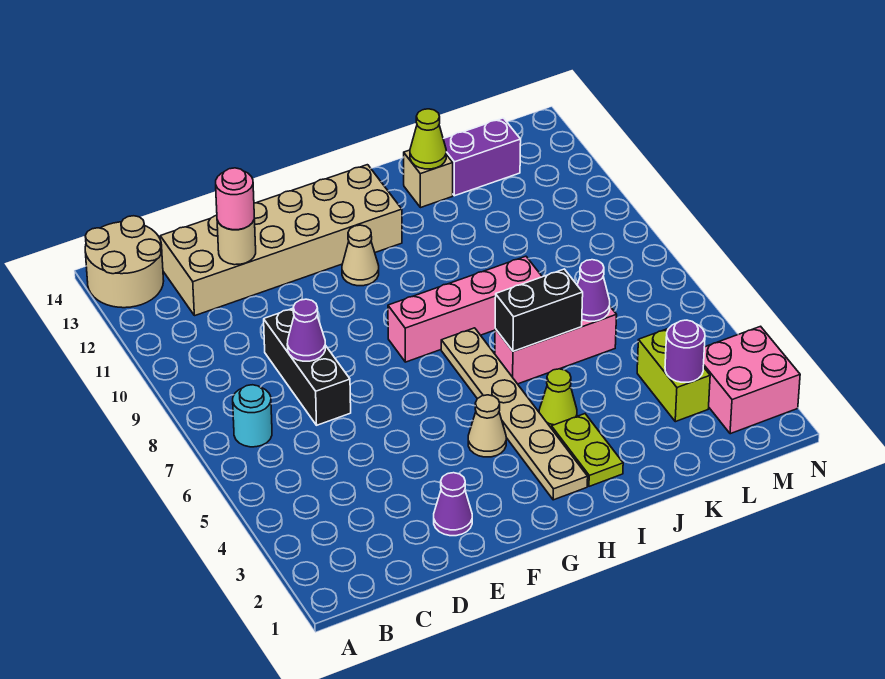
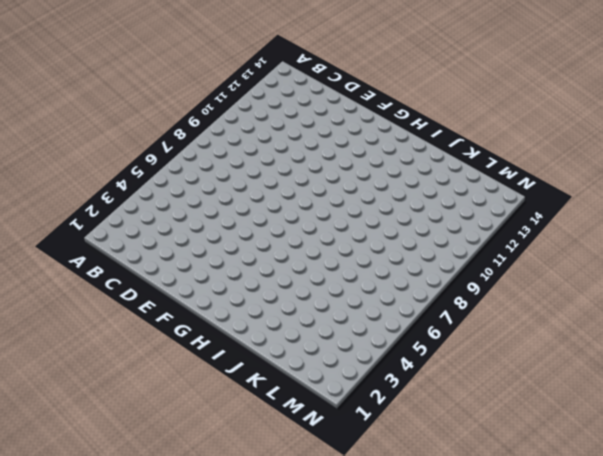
none -> tan round brick A13:B14 level 1
none -> cyan round brick B7 level 1
none -> tan brick C12:H13 level 1

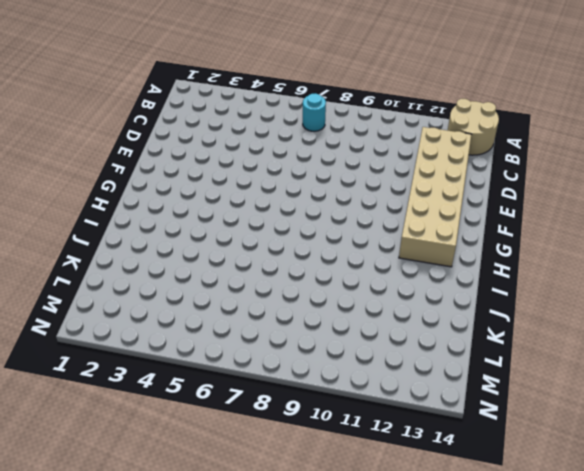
none -> black brick D7:D9 level 1
none -> purple cone E2 level 1
none -> tan cone G4 level 1

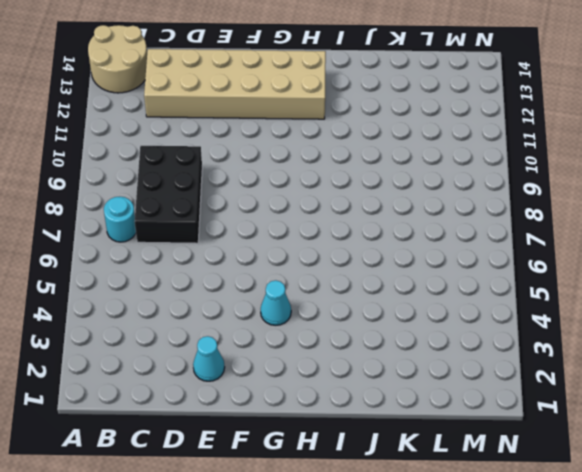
black brick C7:D9 level 1 -> black brick D7:D9 level 1
cyan cone E2 level 1 -> purple cone E2 level 1
cyan cone G4 level 1 -> tan cone G4 level 1
none -> pink brick G8:J8 level 1
none -> tan cone G11 level 1
none -> tan plate H2:H7 level 1

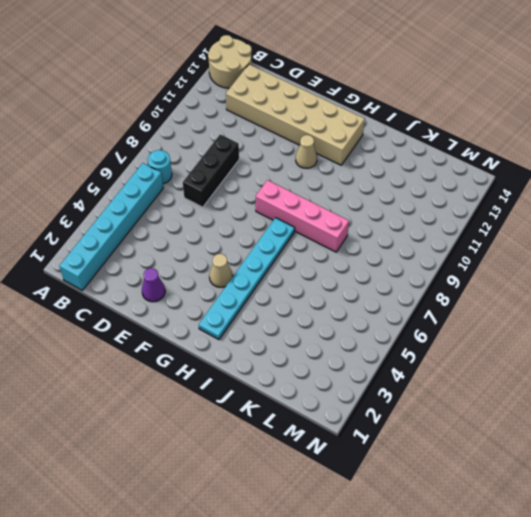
cyan brick B1:B6 level 1 -> none
cyan plate H2:H7 level 1 -> tan plate H2:H7 level 1
none -> lime plate I2:I3 level 1
none -> lime cone I4 level 1
none -> pink brick I6:K6 level 1

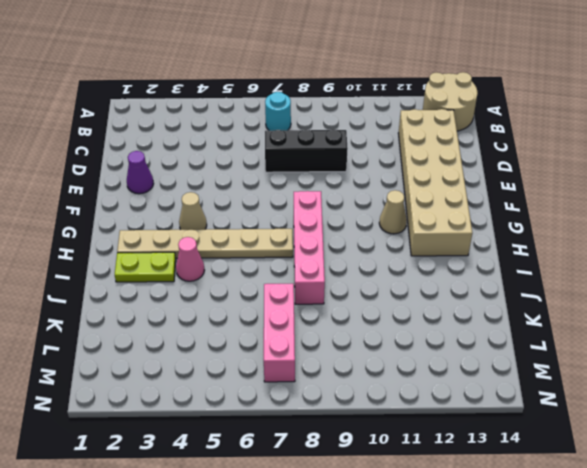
pink cone I4 level 1 -> lime cone I4 level 1
pink brick K7:M7 level 1 -> pink brick I6:K6 level 1
none -> tan brick J13 level 1
none -> purple brick K13:L13 level 1
none -> lime brick L3:L4 level 1

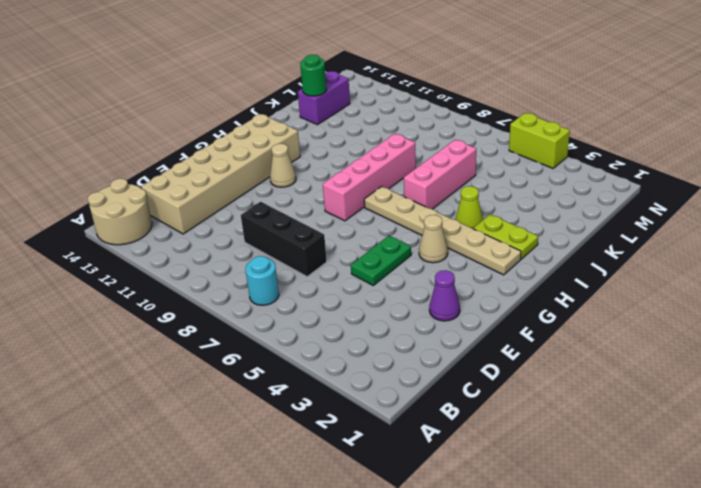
green plate E5:F5 level 1 -> none
green round brick K13 level 2 -> none
lime brick N4:N5 level 1 -> lime brick L3:L4 level 1
none -> tan brick J13 level 1
none -> pink brick M2:N3 level 1
none -> purple cone D8 level 2

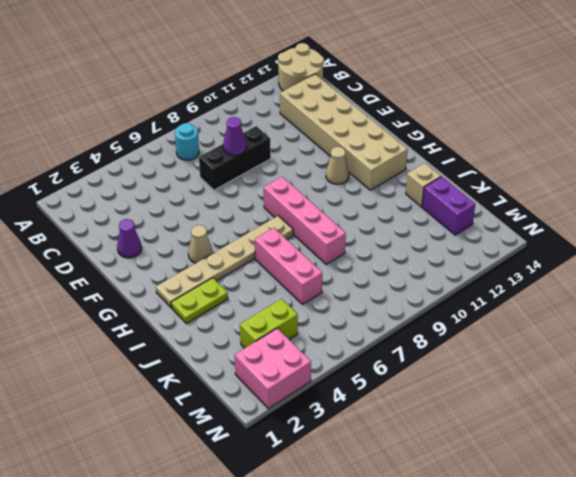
none -> lime cone I4 level 1
none -> tan round brick D12 level 2
none -> black brick I6:J6 level 2

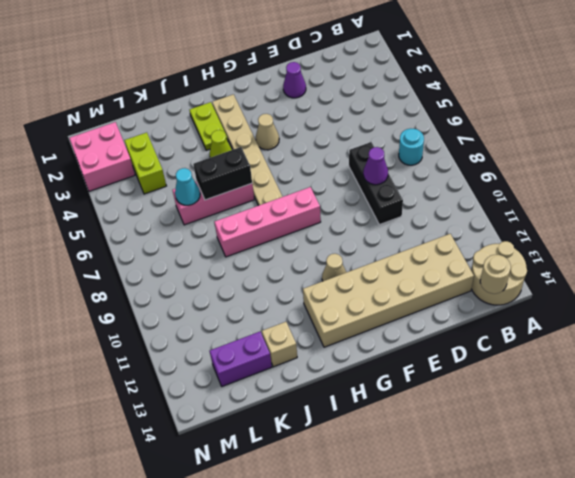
tan round brick B14 level 2 -> tan round brick D12 level 2
cyan cone K6 level 2 -> purple cone K6 level 2
none -> lime cone J13 level 2
none -> purple round brick L3 level 2
none -> pink round brick D12 level 3

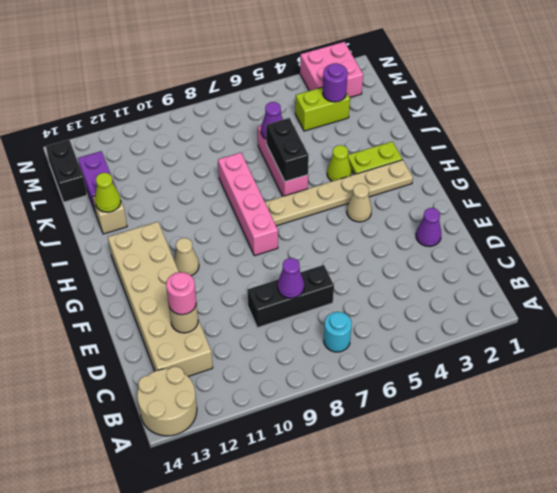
black brick L14:M14 level 1 -> none

